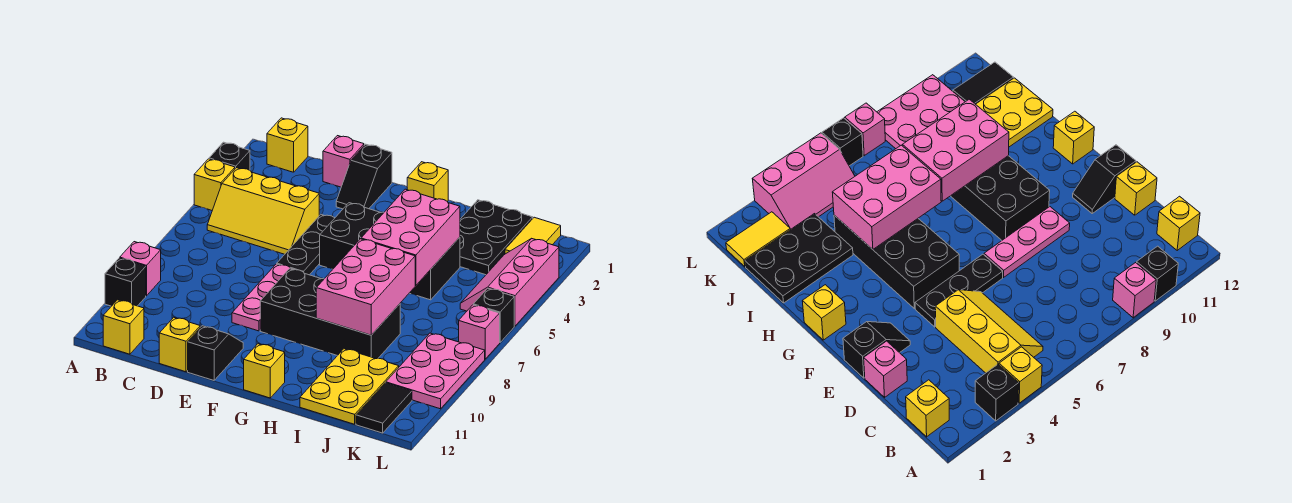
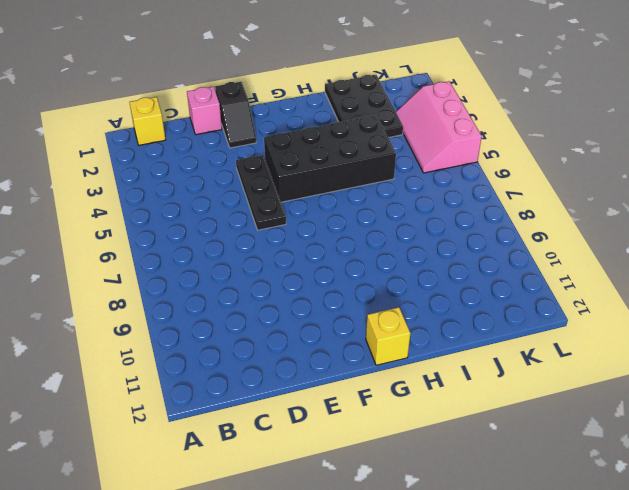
none -> black brick A3 level 1
none -> yellow brick A4 level 1
none -> pink brick A9 level 1

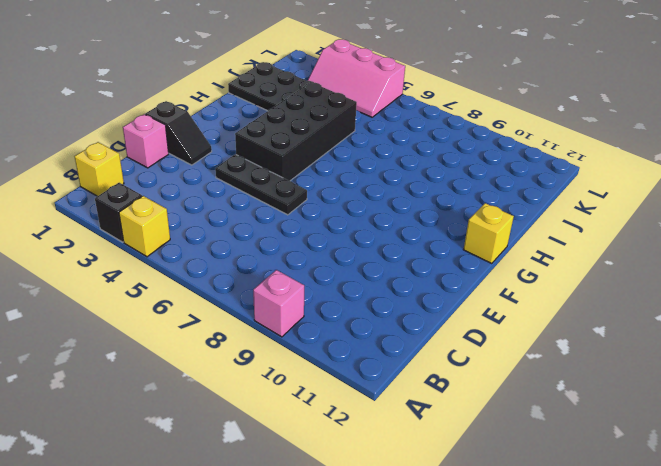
none -> black brick A10 level 1
none -> yellow slope B4:D5 level 1 top 4
none -> yellow brick B12 level 1

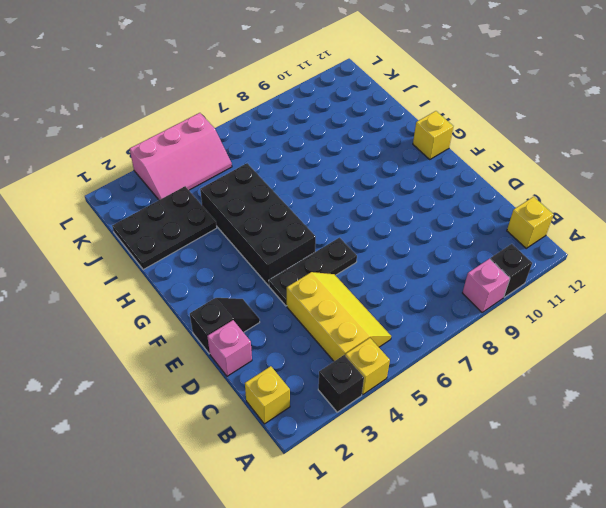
none -> yellow brick D12 level 1
none -> pink plate E7:E9 level 1
none -> black slope E11:E12 level 1 top 12

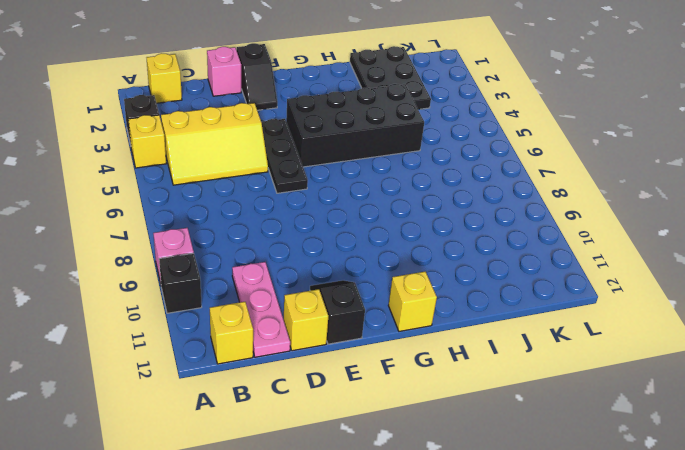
pink plate C10:C12 level 1 -> pink plate E7:E9 level 1
none -> black brick F8:I9 level 1
none -> yellow brick G1 level 1
none -> yellow plate I10:J12 level 1

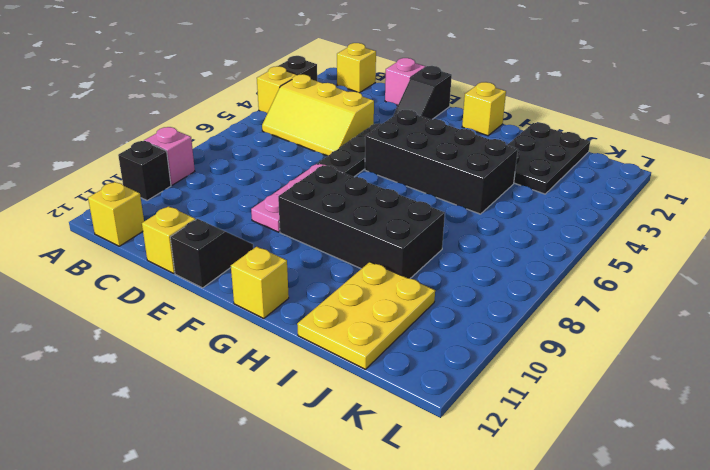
none -> yellow tile K1:K2 level 1
none -> pink slope K3:L5 level 1 top L
none -> pink plate K8:L10 level 1

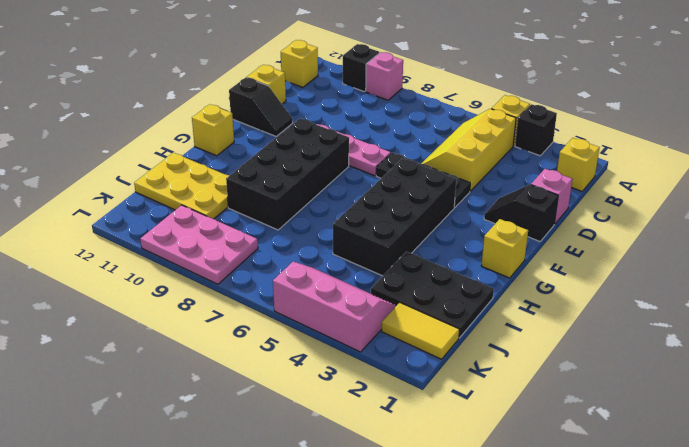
none -> black tile K11:K12 level 1
none -> black brick L6 level 1
none -> pink brick L7 level 1

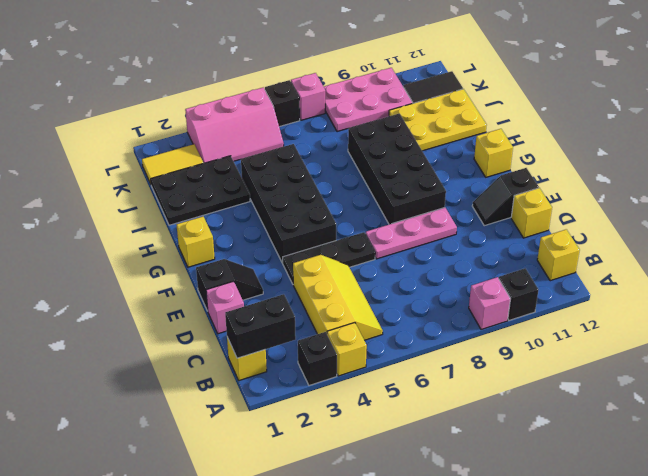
black brick B1:B2 level 2 -> none
none -> pink brick H4:I6 level 2
none -> pink brick H7:I9 level 2

